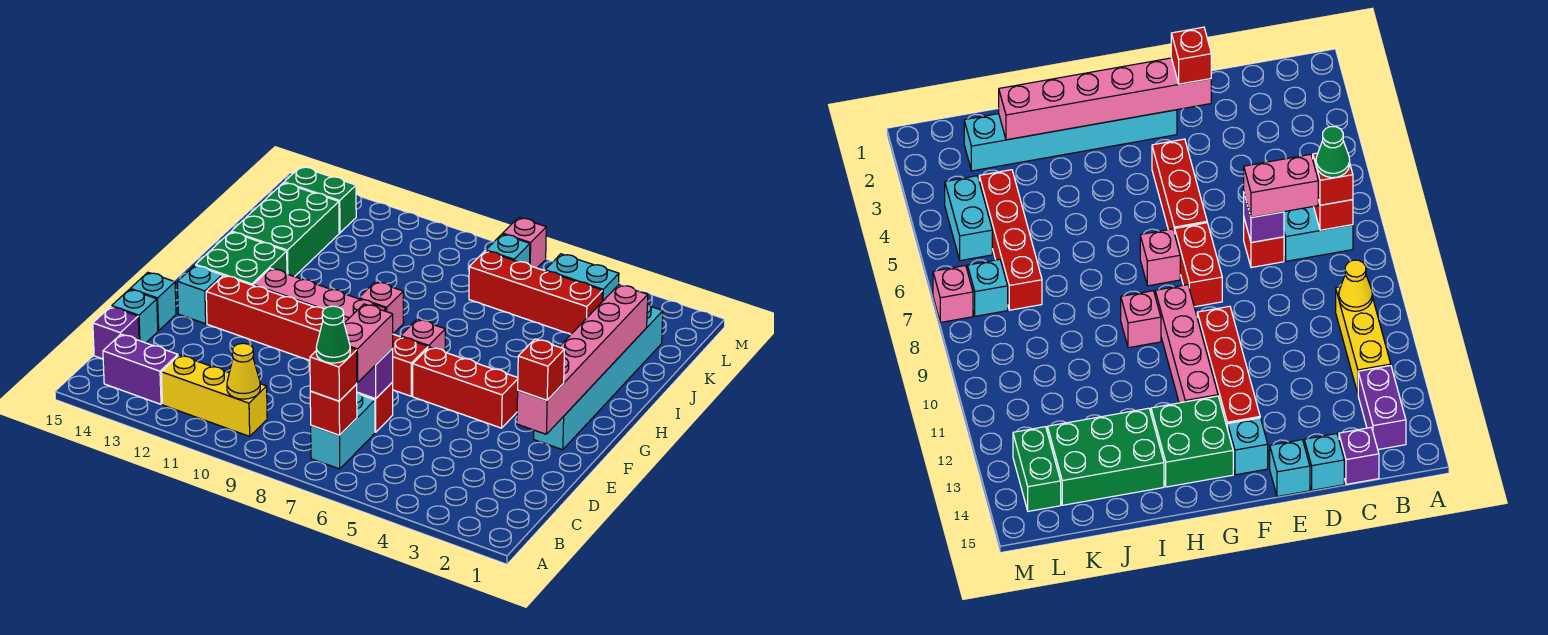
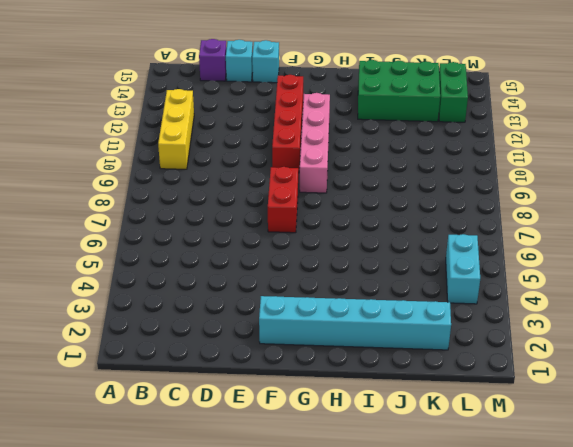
none -> cyan brick B7:C7 level 1
none -> purple brick B13:B14 level 1
none -> red brick D7 level 1
none -> red brick F4:F6 level 1

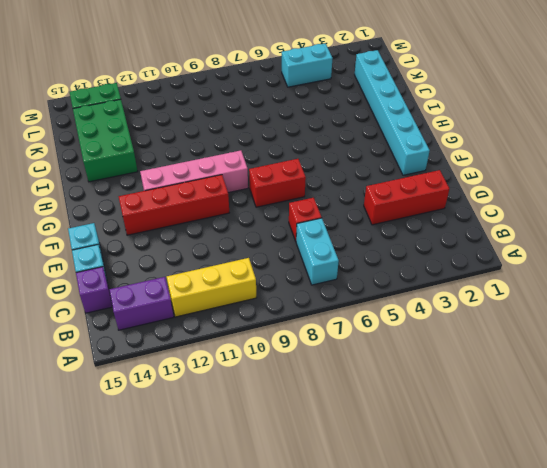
red brick D2:D4 level 1 -> red brick F4:F6 level 1
none -> cyan brick F14 level 1
none -> pink brick G7 level 1
none -> green brick G13:H14 level 1
none -> pink brick H9 level 1

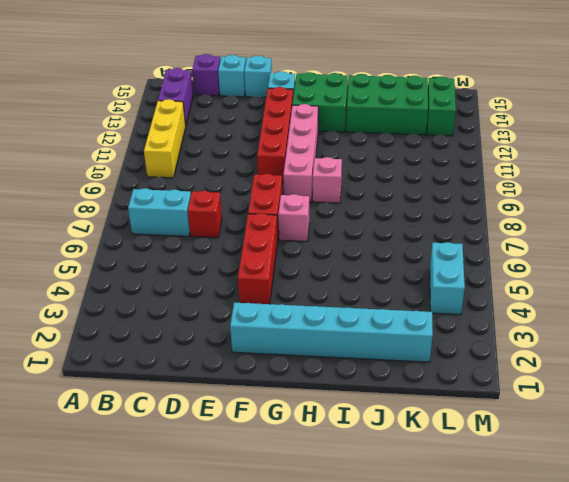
none -> red brick K4:K7 level 1
none -> cyan brick L7 level 1
none -> pink brick M7 level 1
none -> red brick B7 level 2

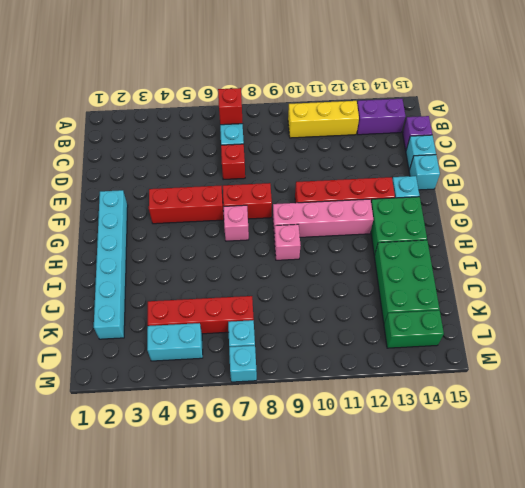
cyan brick M7 level 1 -> pink brick M7 level 1
none -> yellow cone B10 level 2
none -> purple brick D7 level 2
none -> pink brick E2:J2 level 2
none -> red brick B7 level 3

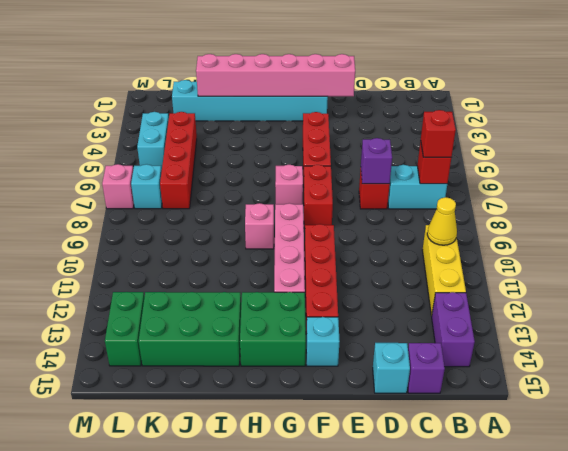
none -> cyan brick E15 level 1
none -> pink brick C7:D7 level 3
none -> red brick E2 level 3
none -> green cone B7 level 4

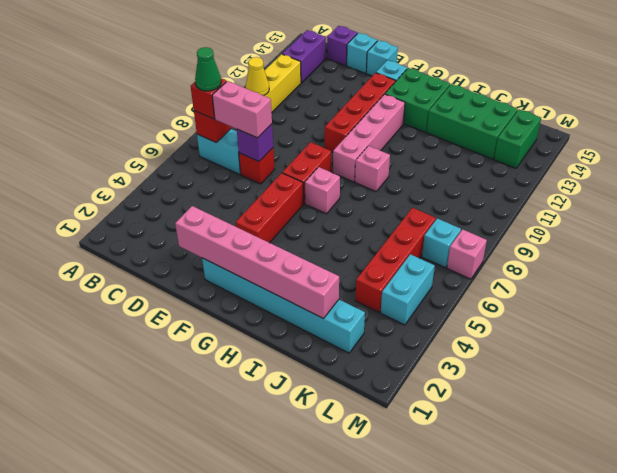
none -> red brick E2 level 3

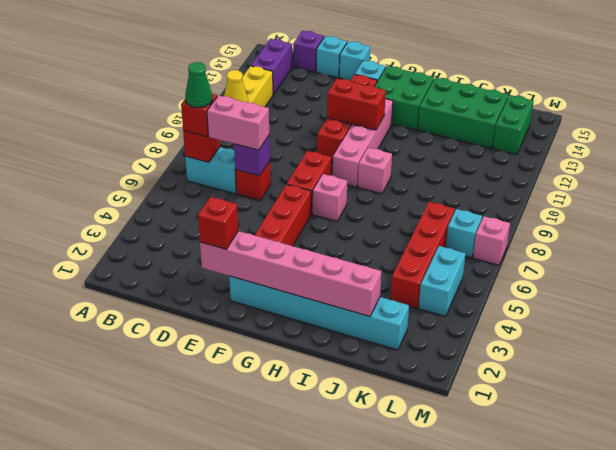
red brick F11:G11 level 2 -> none

